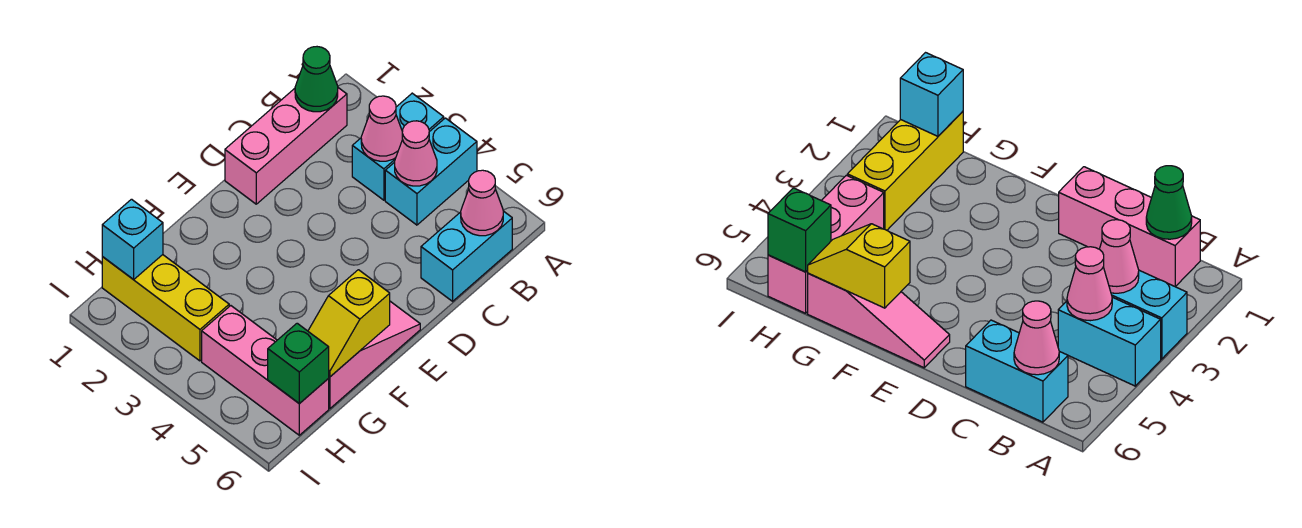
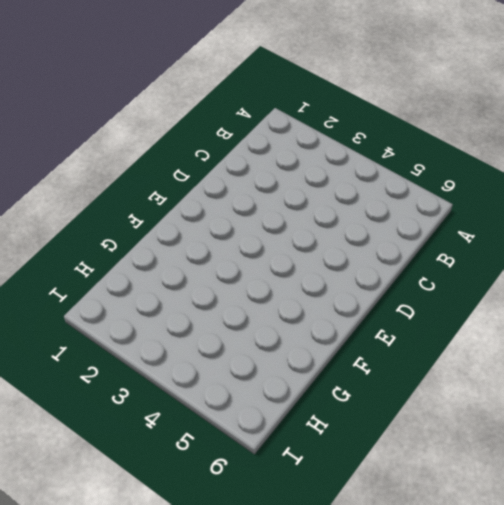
none -> cyan brick A3:B3 level 1
none -> cyan brick A4:B4 level 1
none -> pink brick B1:D1 level 1

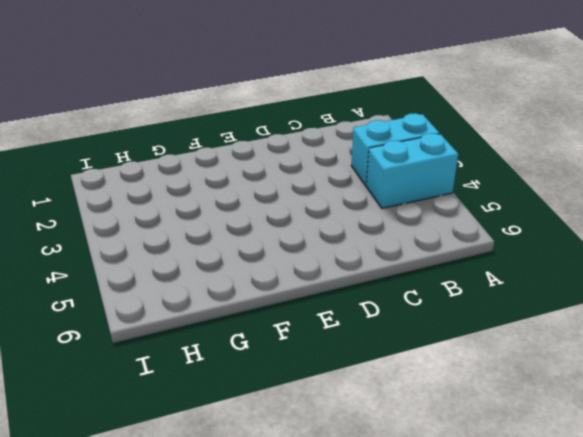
none -> pink brick B1:D1 level 1
none -> cyan brick B6:C6 level 1
none -> pink slope E6:G6 level 1 top G

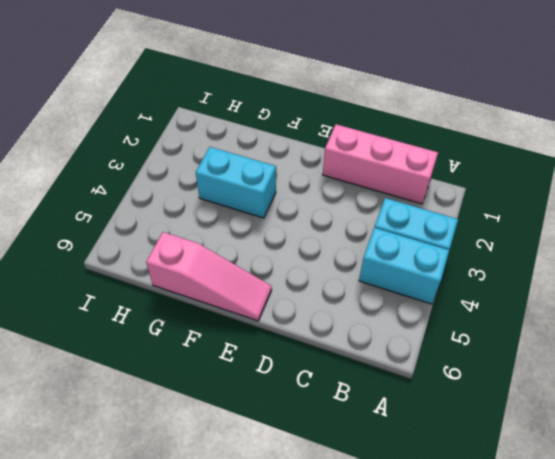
cyan brick F3:G3 level 1 -> cyan brick B6:C6 level 1
none -> yellow brick H1:H3 level 1
none -> pink brick H4:H6 level 1
none -> green cone B1 level 2

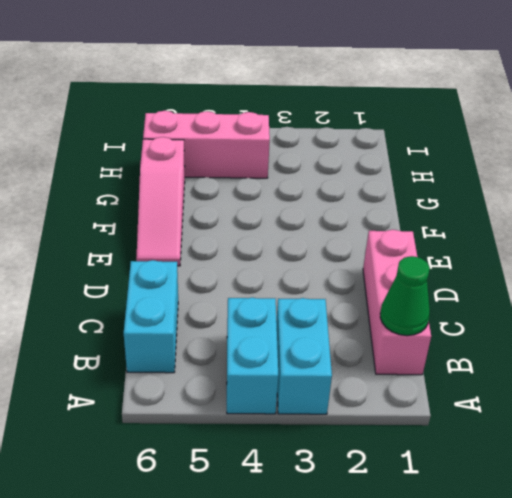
none -> yellow brick H1:H3 level 1
none -> pink cone B3 level 2
none -> pink cone B4 level 2

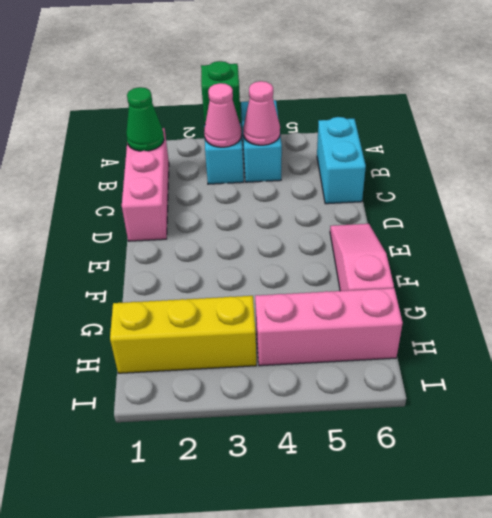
green brick A3 level 2 -> green brick H6 level 2
none -> pink cone B6 level 2
none -> yellow slope F6:G6 level 2 top F
none -> cyan brick H1 level 2

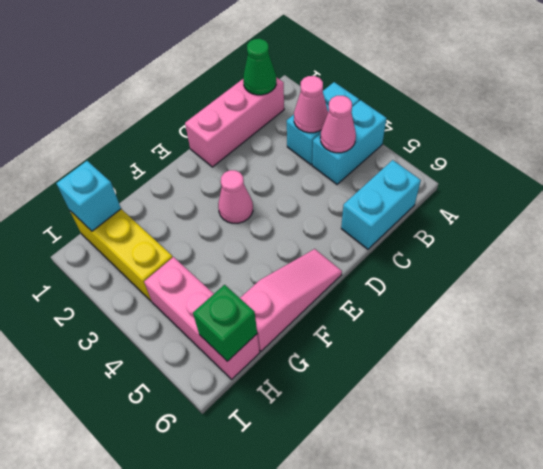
pink cone E3 level 1 -> pink cone B6 level 2
none -> yellow slope F6:G6 level 2 top F

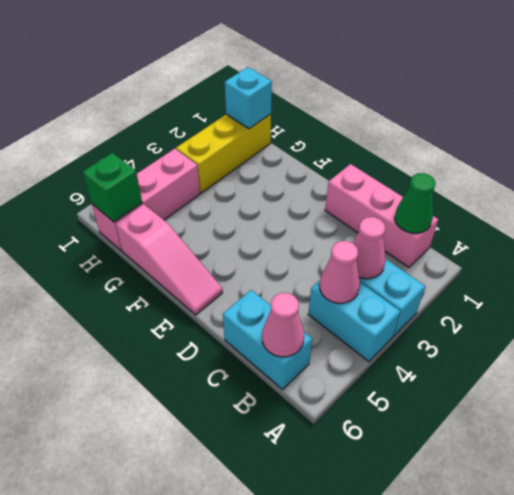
none -> yellow slope F6:G6 level 2 top F

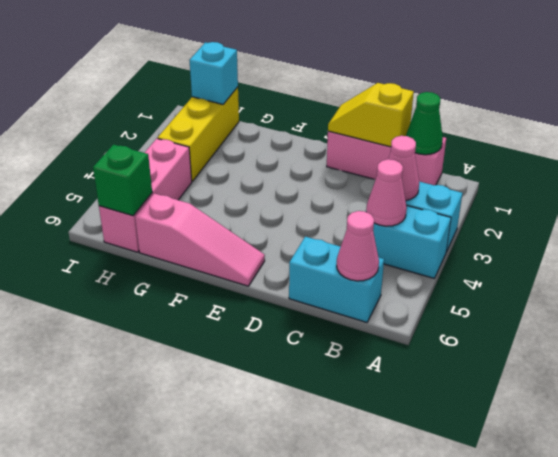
yellow slope C1:D1 level 2 top C -> yellow slope F6:G6 level 2 top F

